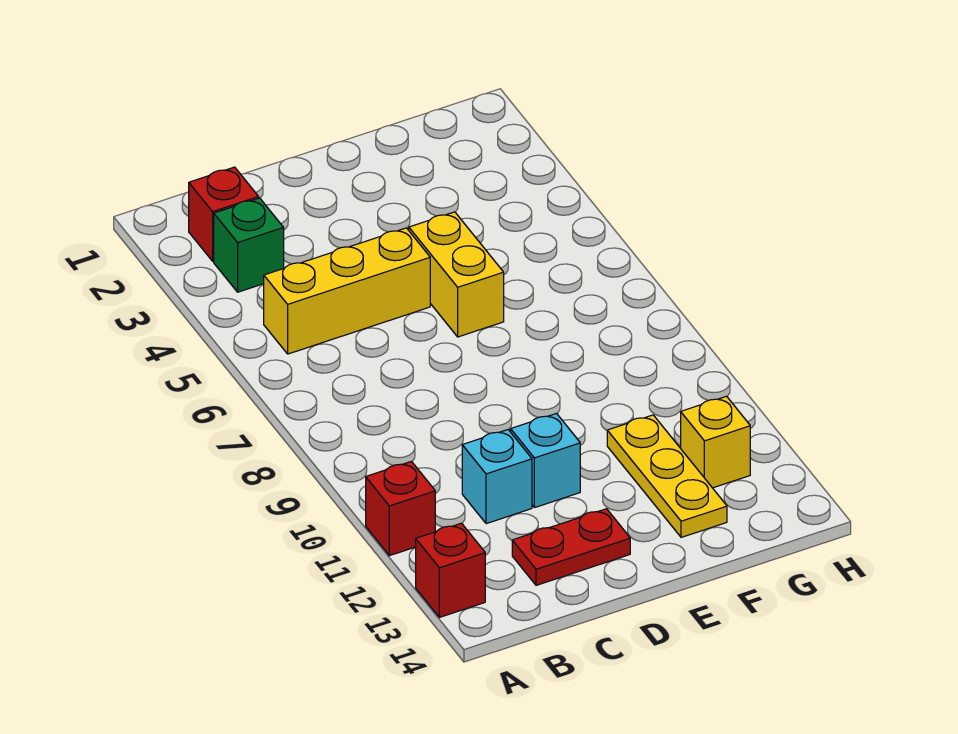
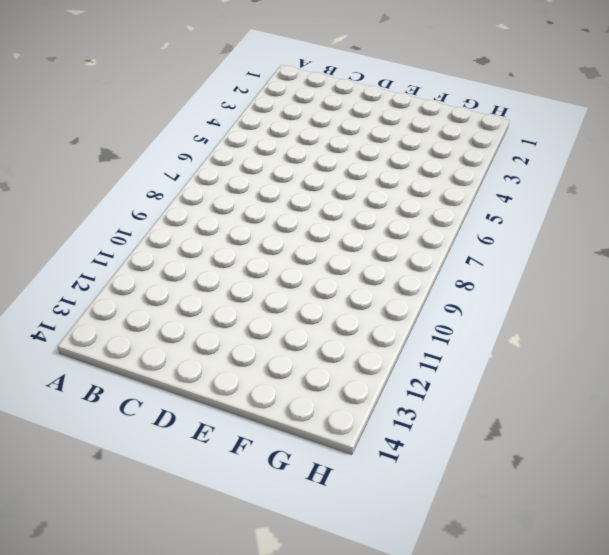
none -> red brick A11 level 1
none -> red brick A13 level 1

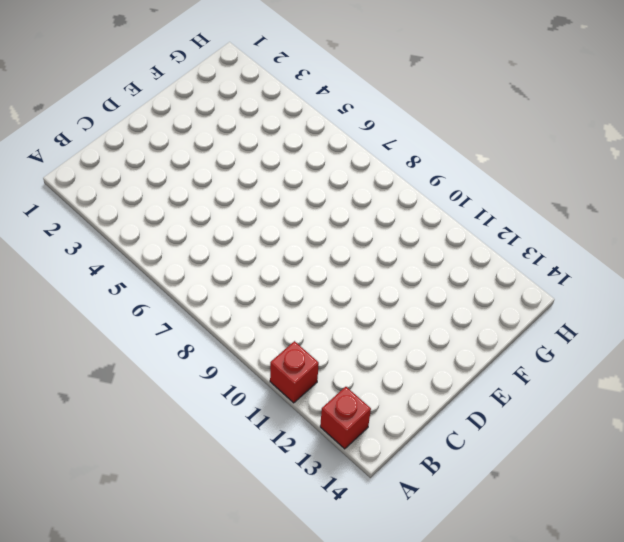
none -> red brick B2 level 1
none -> green brick B3 level 1

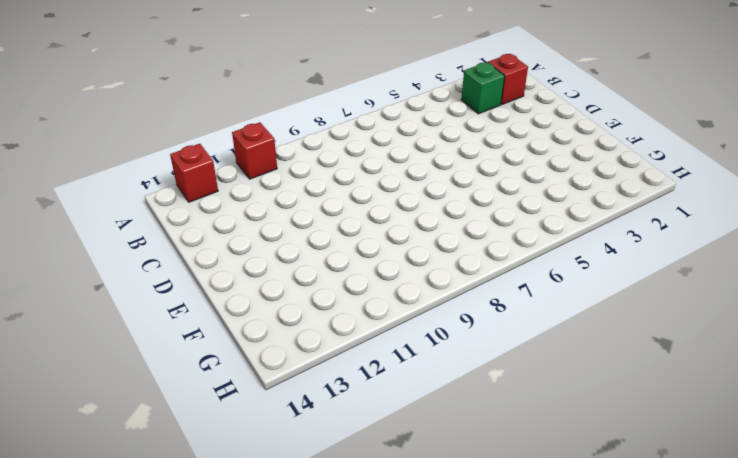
none -> yellow brick B5:D5 level 1
none -> cyan brick C11 level 1

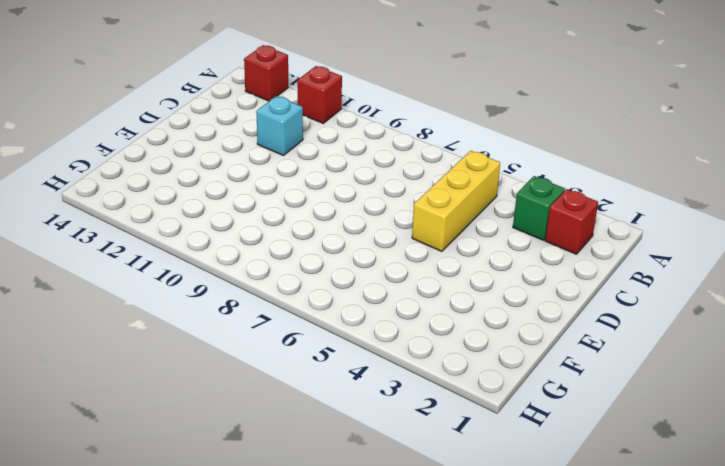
none -> red plate C13:D13 level 1
none -> cyan brick D11 level 1

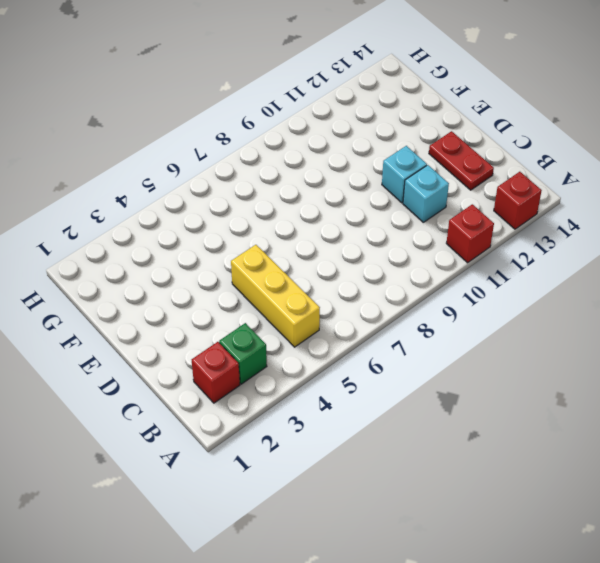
none -> yellow brick E5:E6 level 1
none -> yellow plate F11:F13 level 1

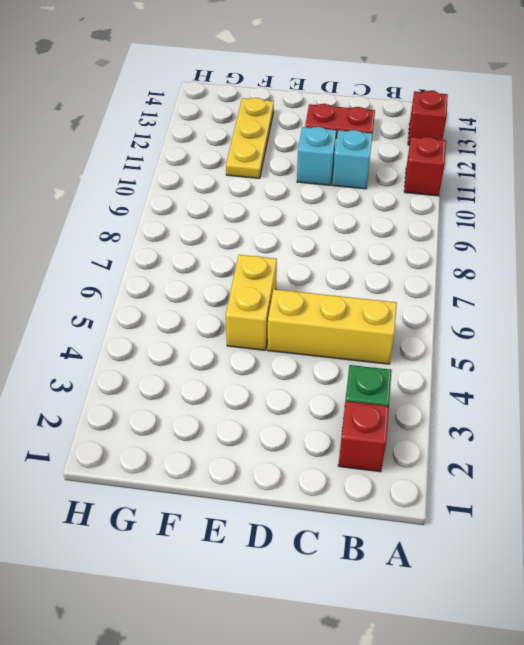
none -> yellow brick G12 level 1

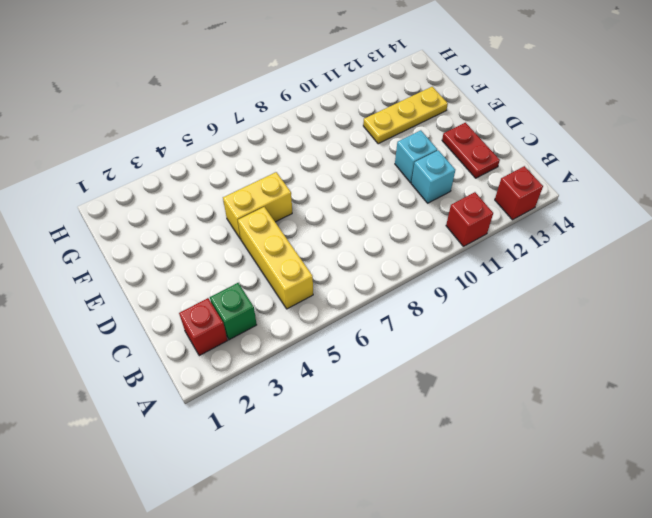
none -> yellow brick G12 level 1

